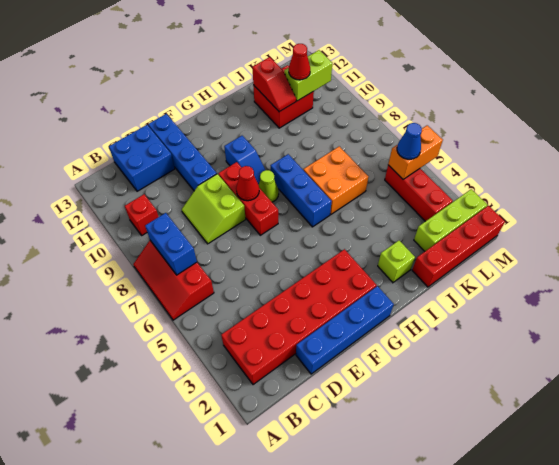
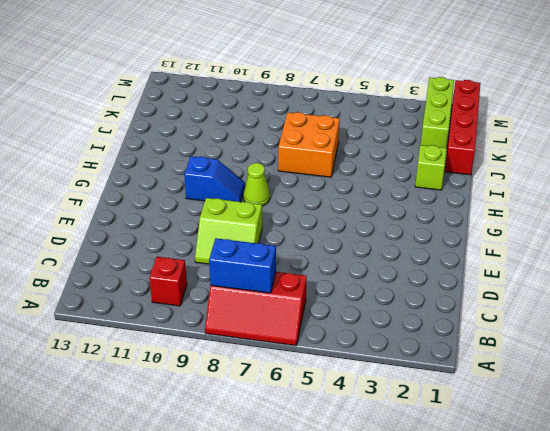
none -> red brick B2:G3 level 1
none -> blue brick C12:D13 level 1
none -> blue brick D1:G1 level 1

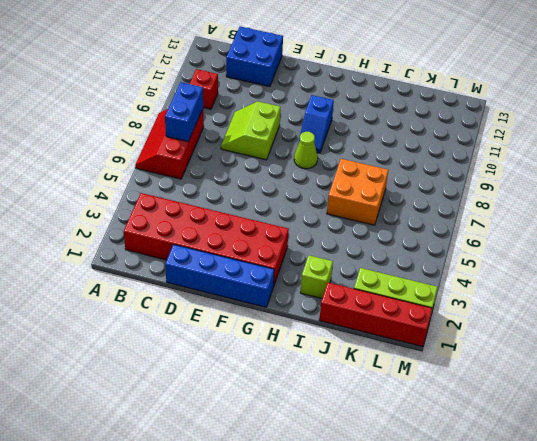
none -> blue brick E10:E13 level 1
none -> red brick F7:F9 level 1
none -> blue brick H6:H8 level 1

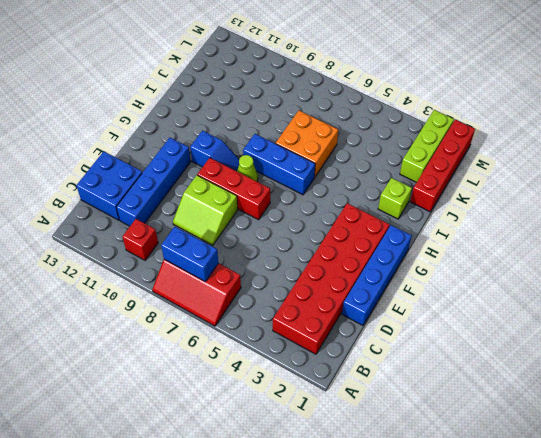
blue brick C11:F11 level 1 -> blue brick E10:E13 level 1
none -> red brick J11:K12 level 1
none -> red brick L3:L5 level 1
none -> red cone F8 level 2

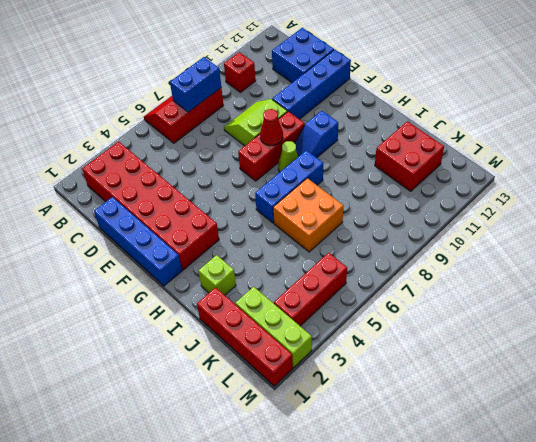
none -> red slope J11:J12 level 2 top 12
none -> lime brick K11:L11 level 2
none -> orange brick L5:M5 level 2

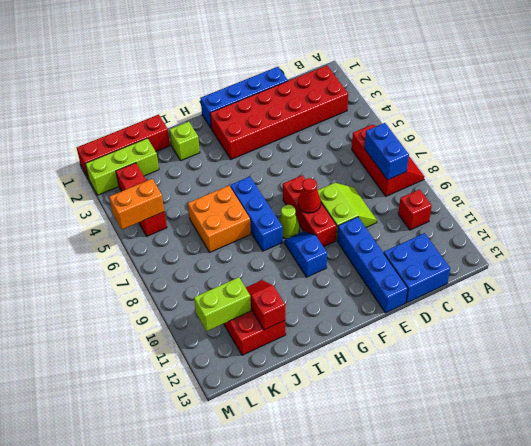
none -> red cone K11 level 3
none -> blue cone L5 level 3

